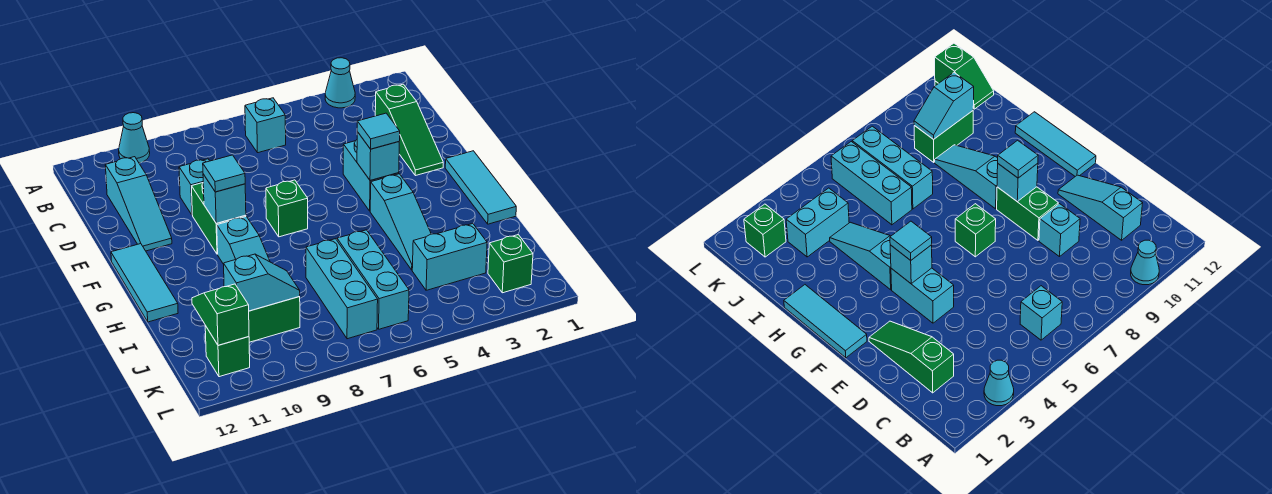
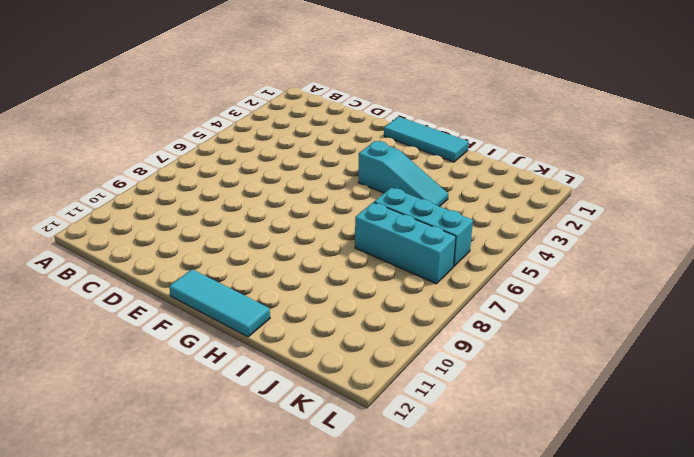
none -> cyan cone A3 level 1
none -> cyan cone A10 level 1
none -> cyan brick B6 level 1

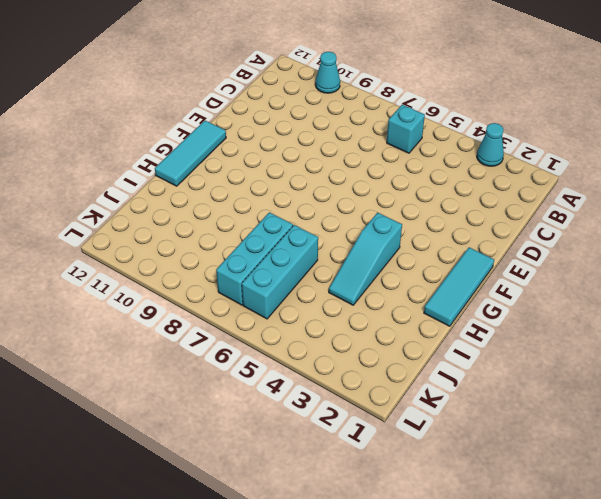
none -> green slope C2:E2 level 1 top C
none -> cyan slope C11:E11 level 1 top C
none -> cyan brick D9 level 1

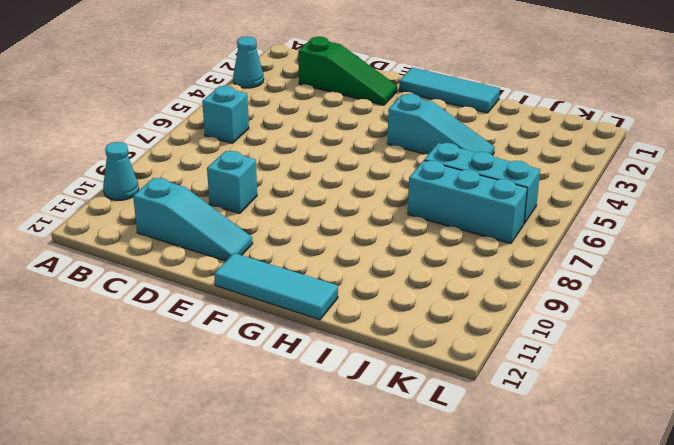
none -> cyan brick E4:F4 level 1
none -> green brick E9:F9 level 1
none -> green brick F7 level 1

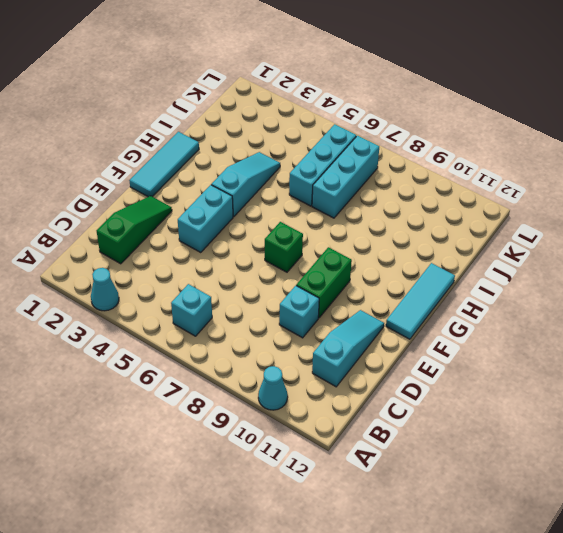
none -> cyan slope G9:I9 level 1 top G
none -> cyan brick J3:J4 level 1
none -> green brick J9:J10 level 1

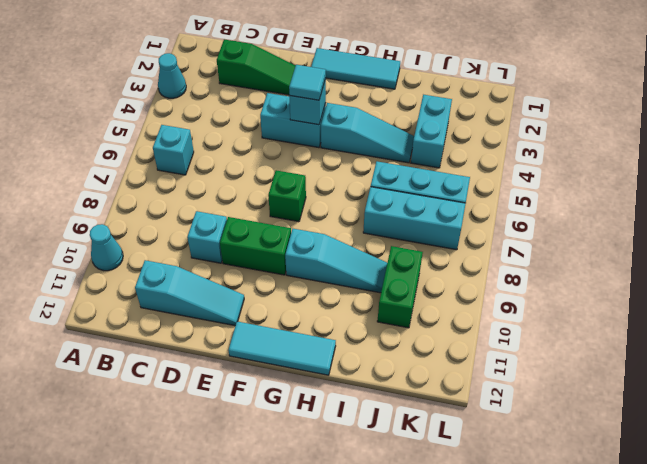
none -> green brick K2 level 1
none -> green brick K11 level 1
none -> cyan brick F9 level 2

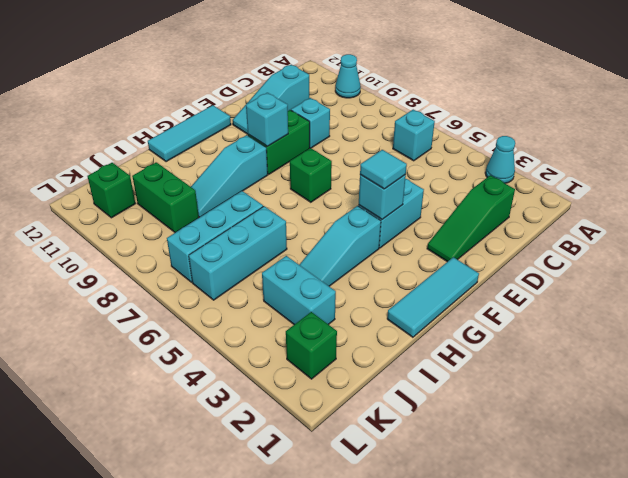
none -> cyan slope J9:J10 level 2 top 10
none -> green slope J11:K11 level 2 top K
none -> cyan tile F9 level 3

